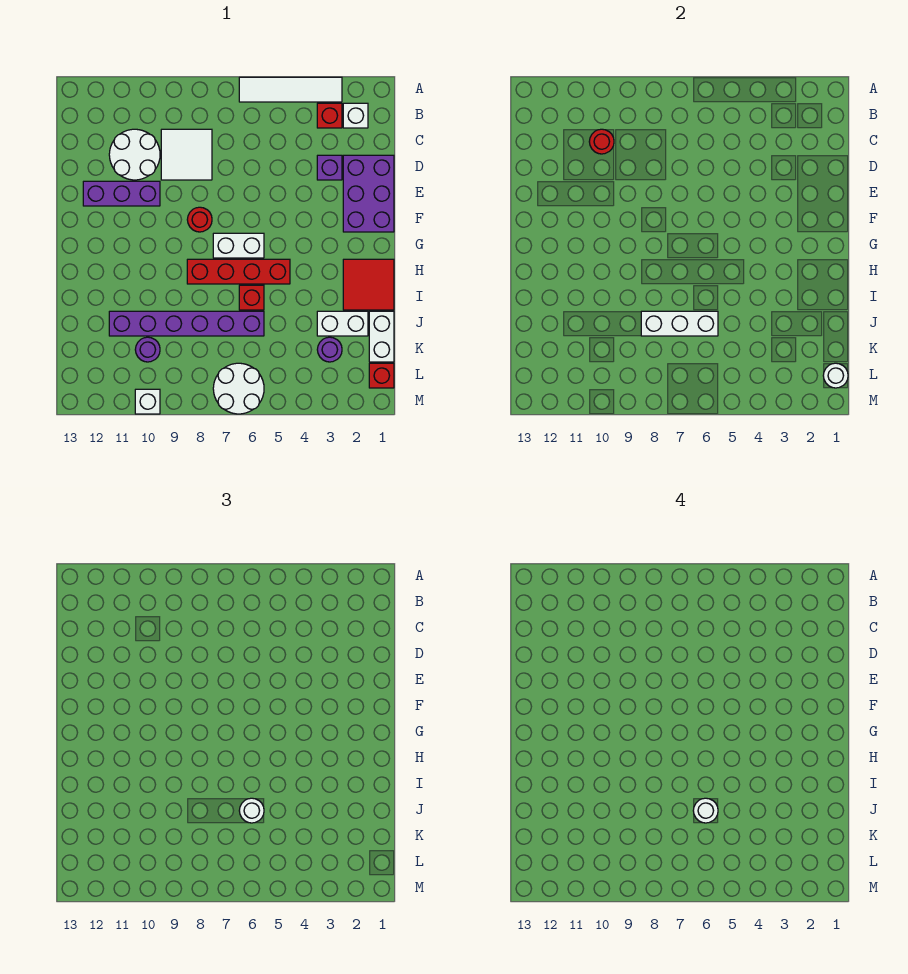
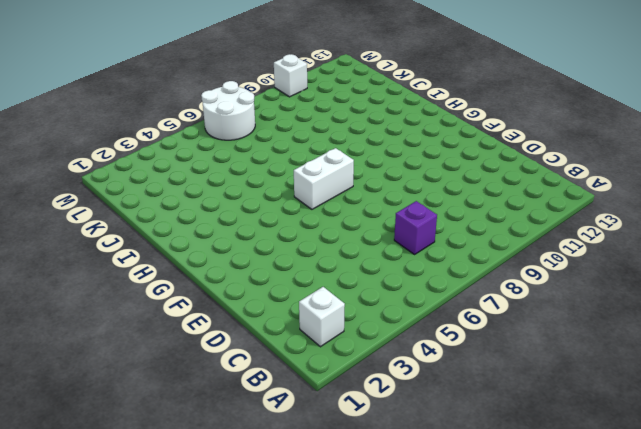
purple brick C7 level 1 -> purple brick D3 level 1
none -> white tile A3:A6 level 1
none -> red brick B3 level 1
none -> white tile C8:D9 level 1

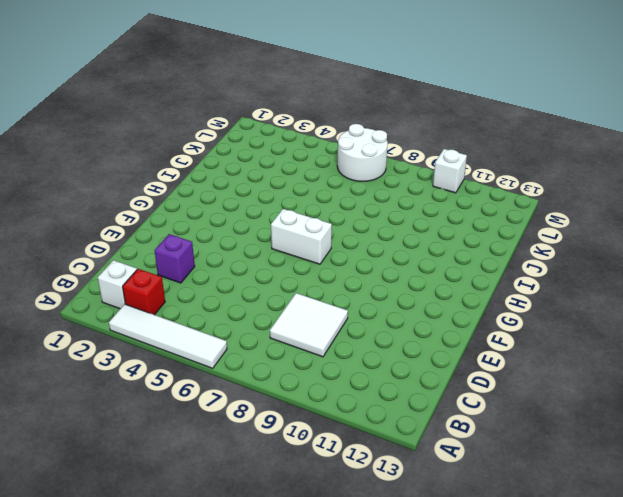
none -> white round brick C10:D11 level 1
none -> purple brick D1:F2 level 1
none -> purple brick E10:E12 level 1

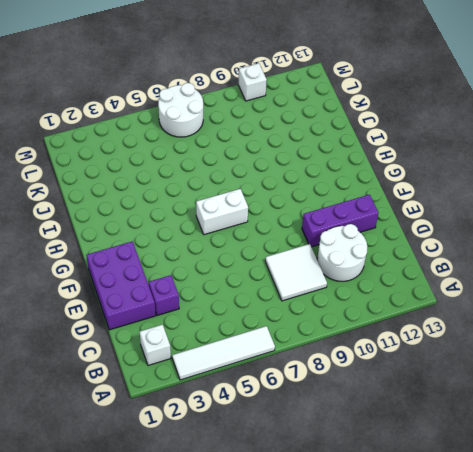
none -> red brick B3 level 1
none -> red round brick F8 level 1
none -> red tile H1:I2 level 1

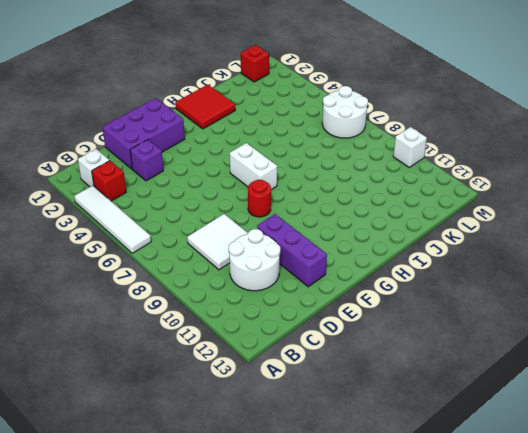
none -> red brick H5:H8 level 1
none -> red brick I6 level 1
none -> white brick J1:K1 level 1

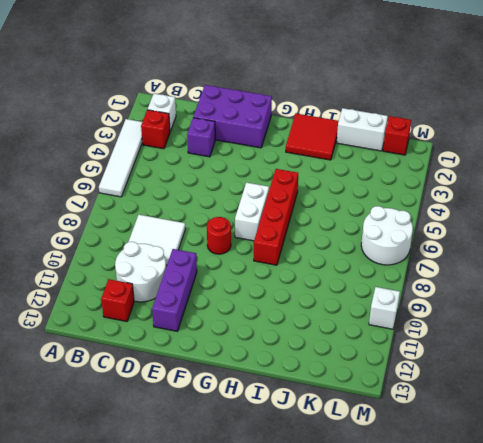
red brick C12 level 1 -> red brick I6 level 1
none -> white brick J2:J3 level 1
none -> purple brick J6:J11 level 1
none -> purple round brick K3 level 1

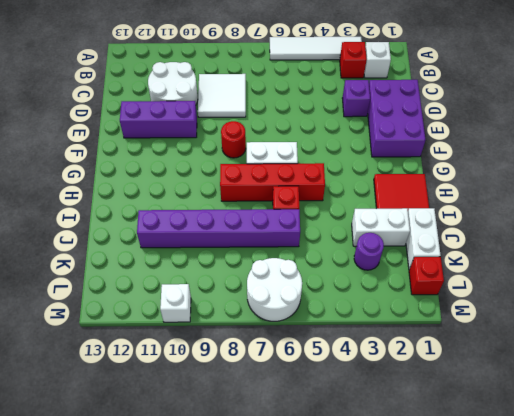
none -> purple round brick K10 level 1
none -> red round brick C10 level 2
none -> white brick J6:J8 level 2

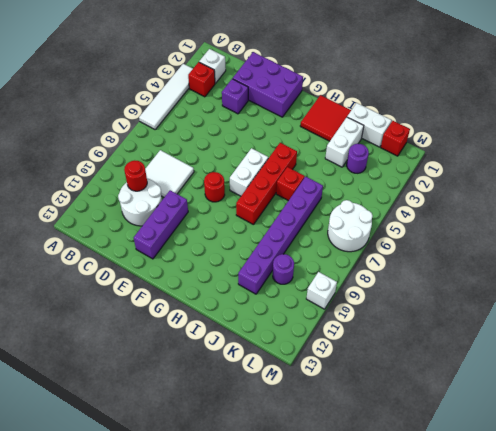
none -> white brick J6:J8 level 2
none -> white round brick L1 level 2
none -> white round brick J6 level 3

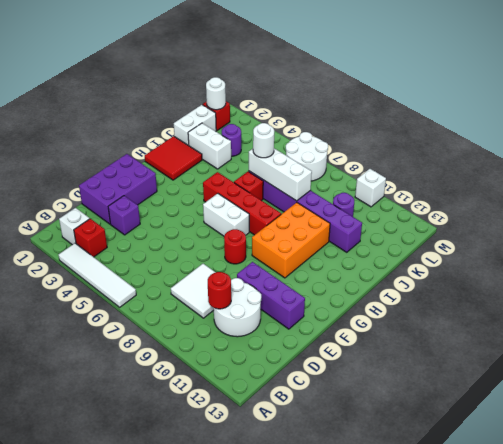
orange brick G9:I10 level 1 -> none
none -> white round brick J6 level 4

